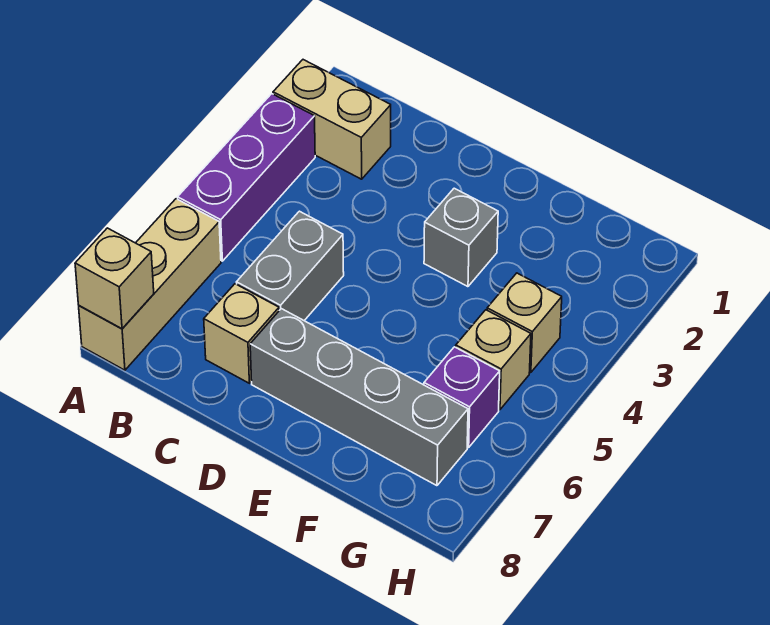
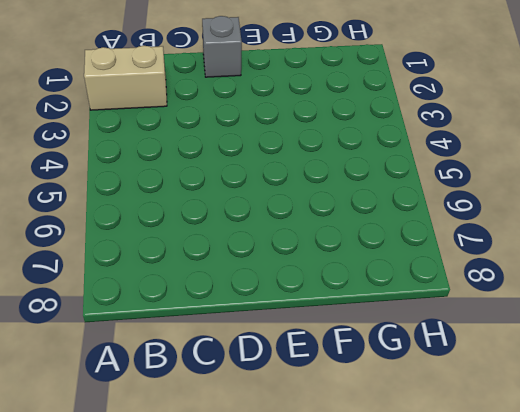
grey brick D1 level 1 -> grey brick E3 level 1
none -> purple brick A3:A5 level 1
none -> tan brick A6:A8 level 1

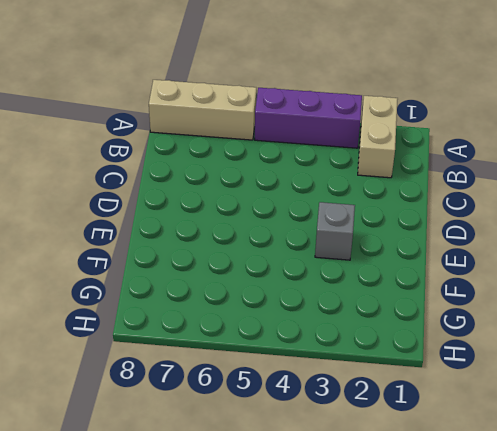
none -> grey brick C5:C6 level 1
none -> tan brick C7 level 1

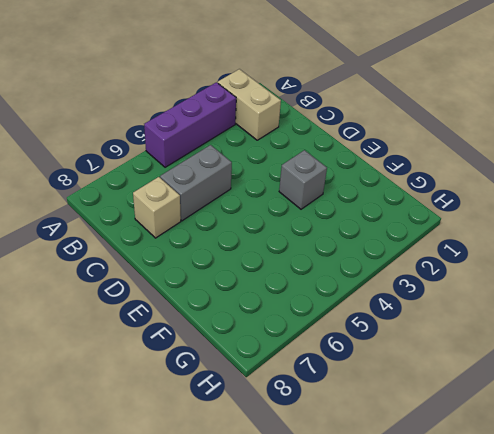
none -> tan brick A6:A8 level 1
none -> grey brick D7:G7 level 1

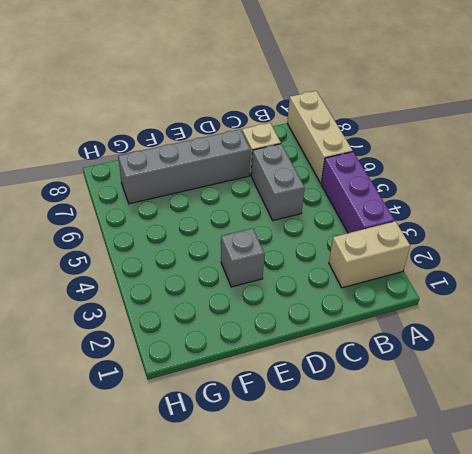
none -> tan brick G4 level 1
none -> tan brick G5 level 1

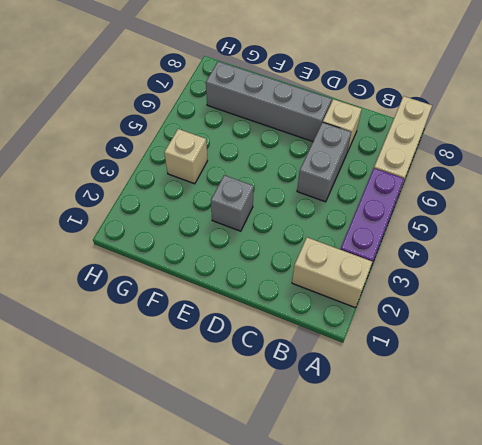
none -> tan brick G5 level 1
none -> purple brick G6 level 1

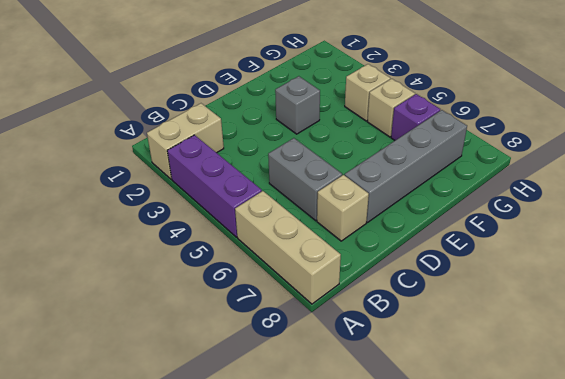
none -> tan brick A8 level 2

